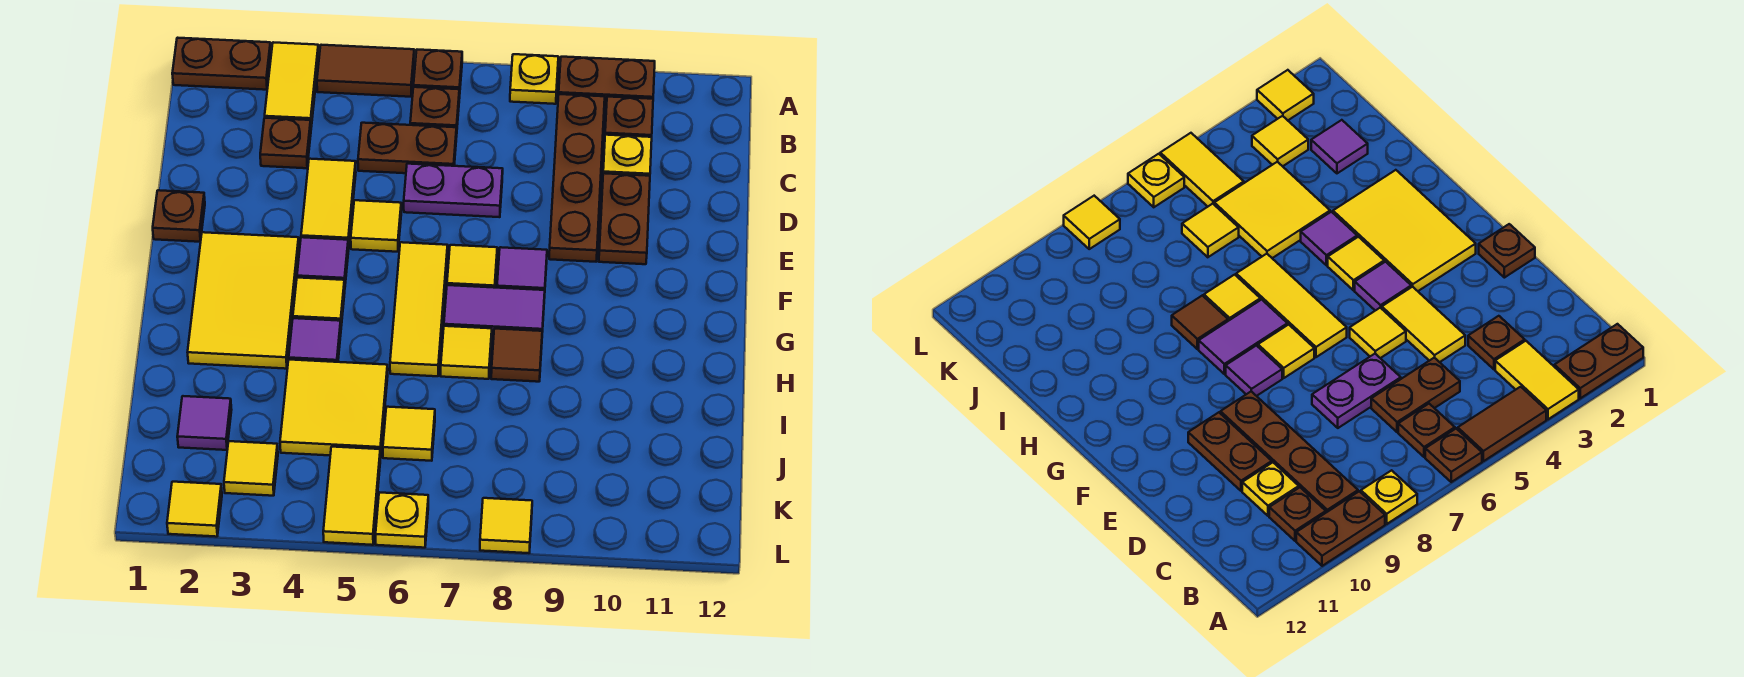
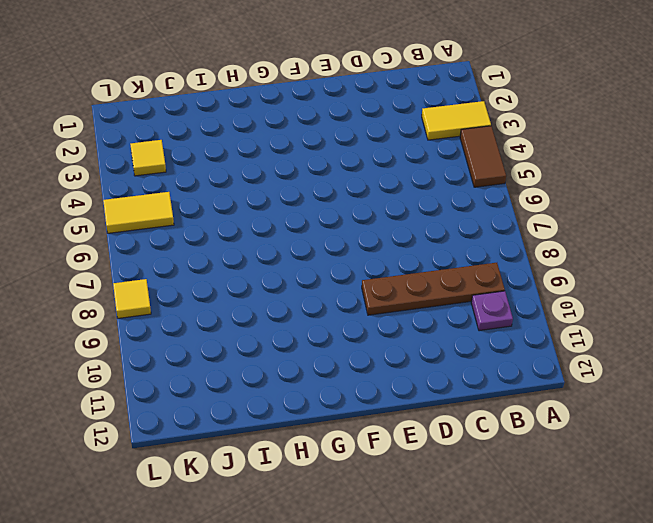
purple plate B10 level 1 -> brown plate B10 level 1
none -> brown plate A1:A2 level 1
none -> brown plate A6 level 1
none -> yellow plate A8 level 1
none -> brown plate A9:A10 level 1

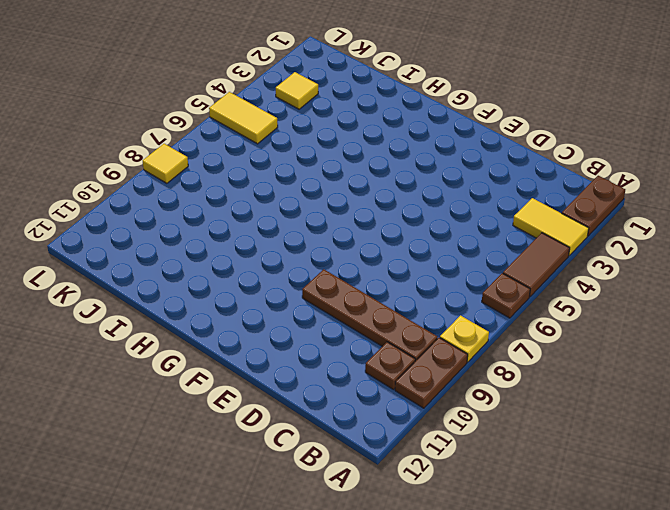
none -> brown plate B6 level 1
none -> brown plate C3 level 1
none -> brown plate C5:C6 level 1
none -> yellow plate C10 level 1

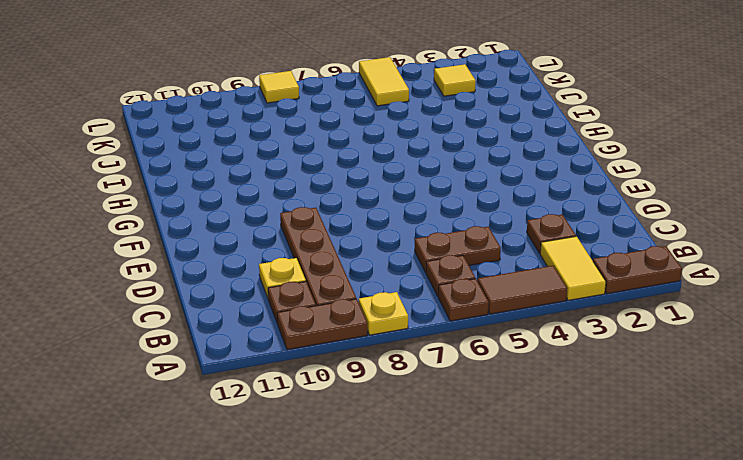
none -> yellow tile D4:E4 level 1
none -> purple plate D6:D7 level 1
none -> brown plate D10:E10 level 1
none -> brown plate E1 level 1

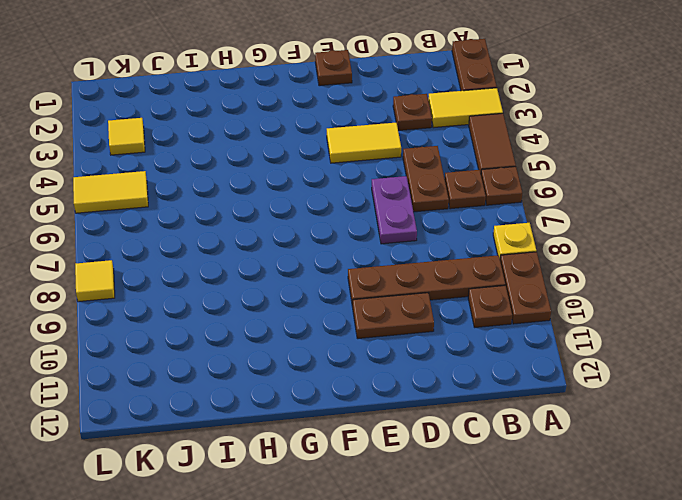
none -> yellow plate C10 level 1
none -> yellow tile E5 level 1
none -> yellow tile F2:H3 level 1
none -> purple tile F4 level 1

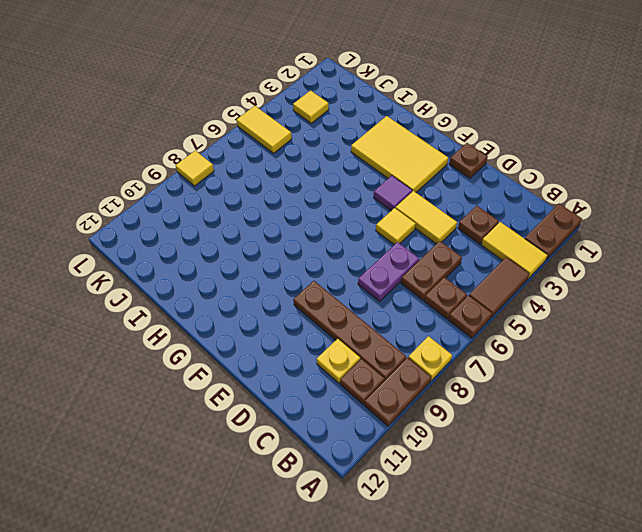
none -> brown plate D10:E10 level 1
none -> yellow tile F6:H6 level 1
none -> yellow tile F7 level 1
none -> purple tile F8 level 1

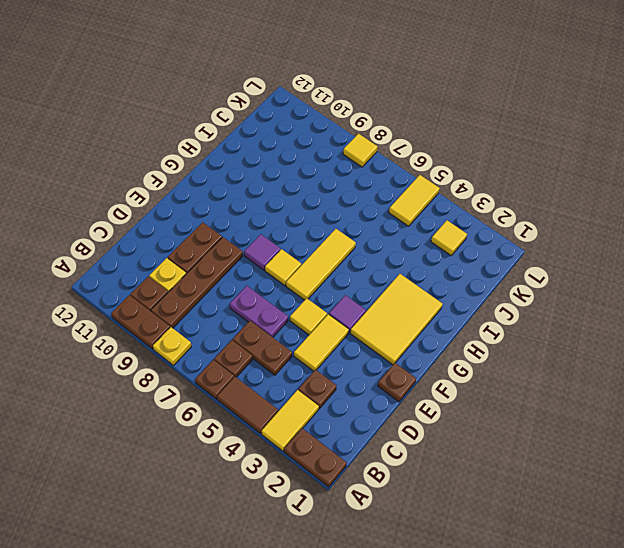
none -> yellow tile G4 level 1
none -> purple tile G7:G8 level 1
none -> purple tile H4 level 1
none -> yellow tile H7 level 1

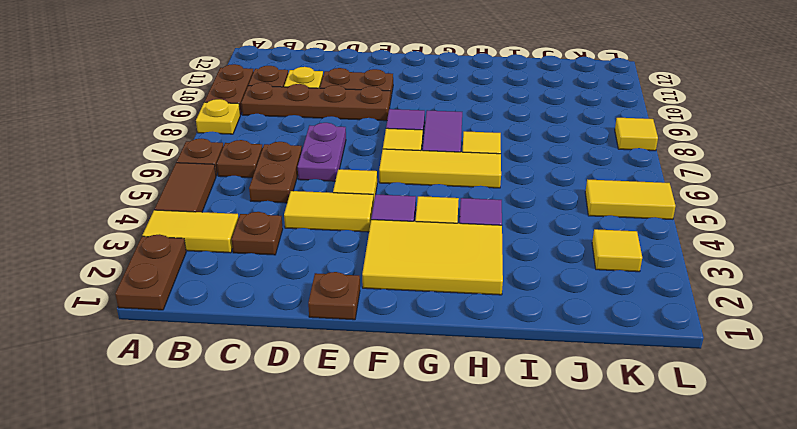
none -> brown tile H8 level 1
none -> yellow tile I4:J5 level 1
none -> purple tile J2 level 1
none -> yellow tile J6 level 1

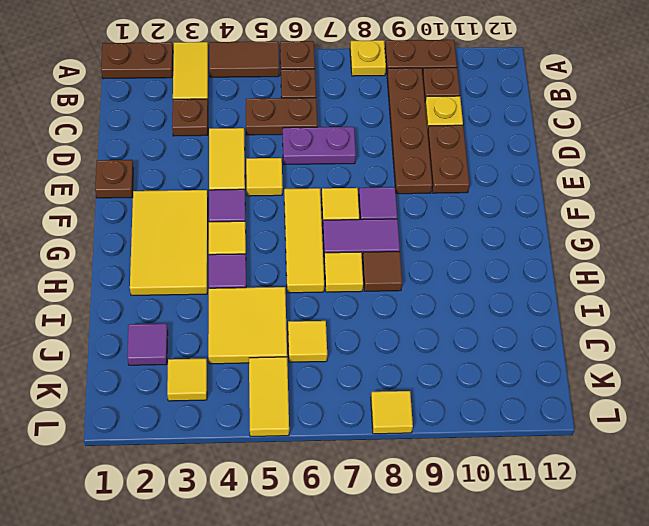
none -> yellow tile L2 level 1
none -> yellow plate L6 level 1

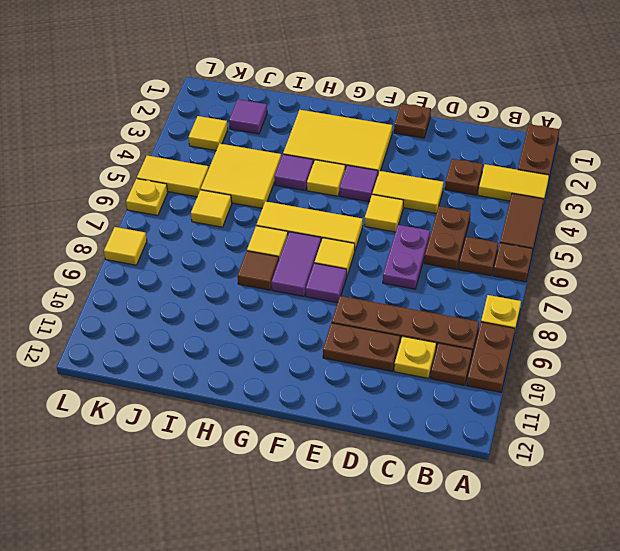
none -> yellow tile L2 level 1

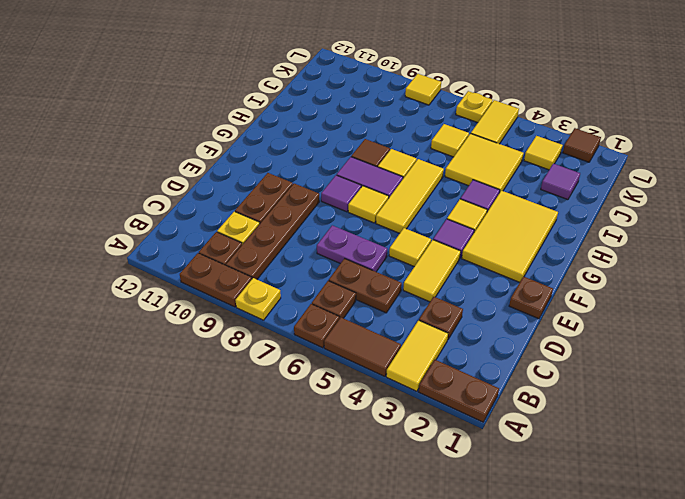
brown tile L2 level 1 -> yellow tile L2 level 1

